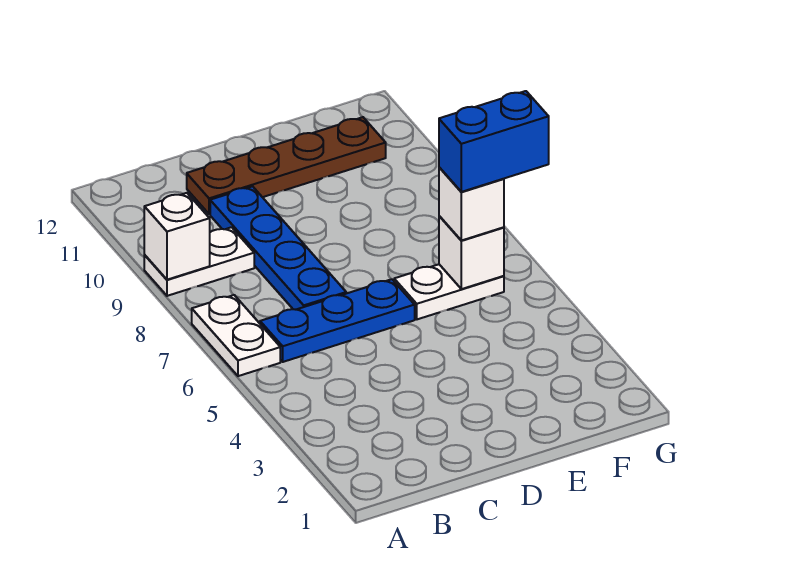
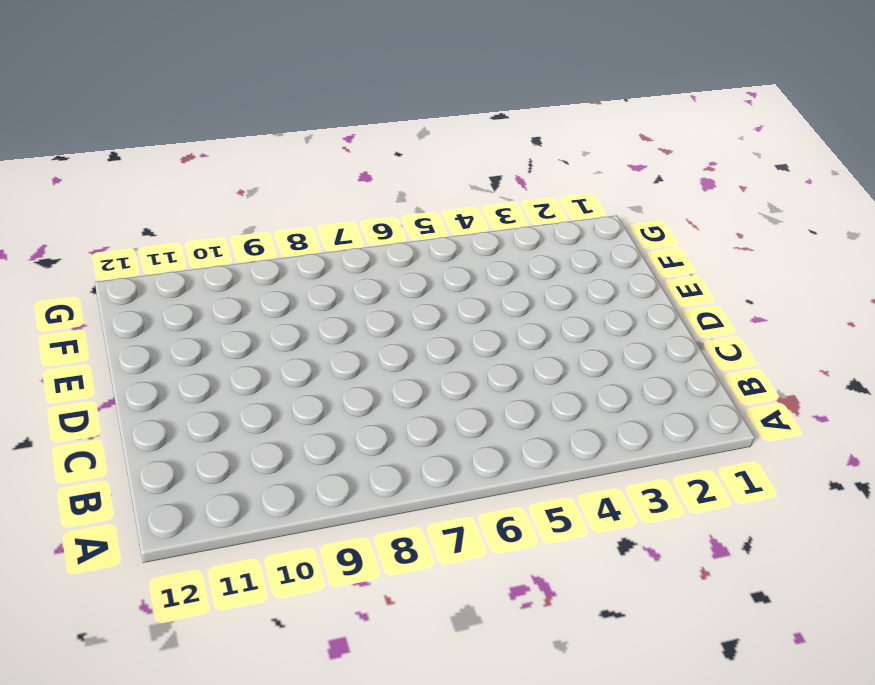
none -> white plate A6:A7 level 1
none -> white plate A9:B9 level 1

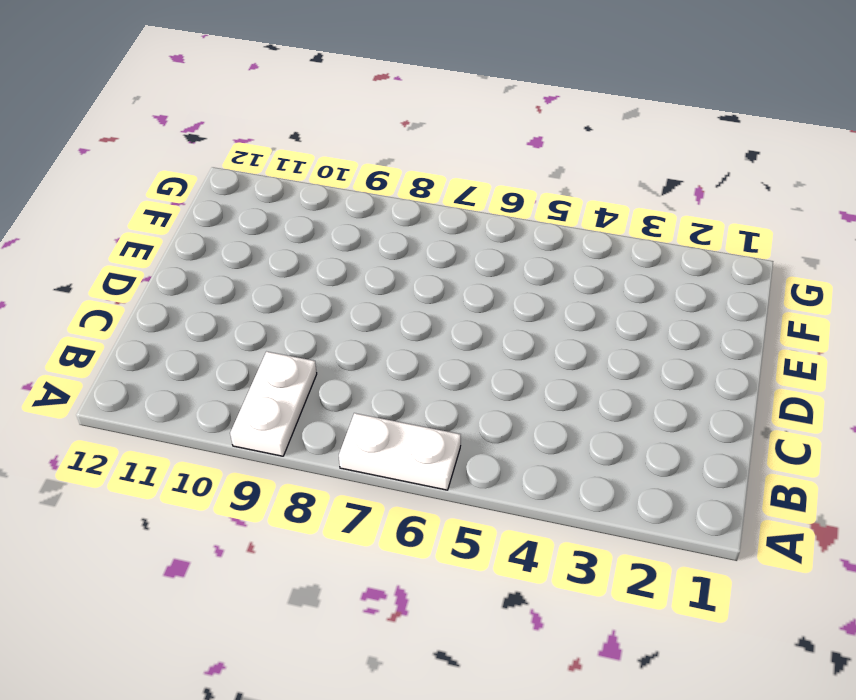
none -> blue plate B6:D6 level 1
none -> blue plate C7:C10 level 1

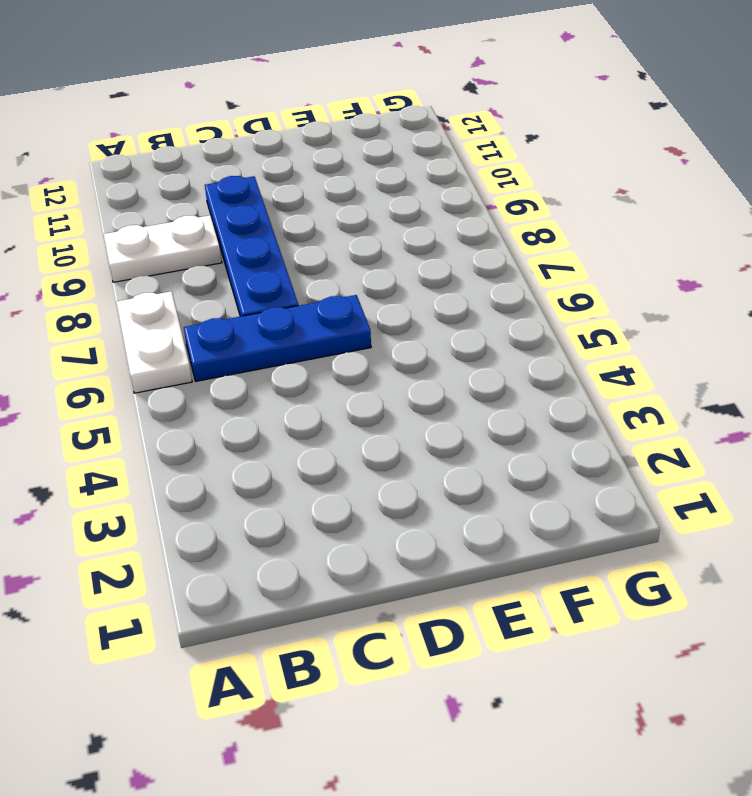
none -> brown plate C11:F11 level 1
none -> white plate E6:F6 level 1

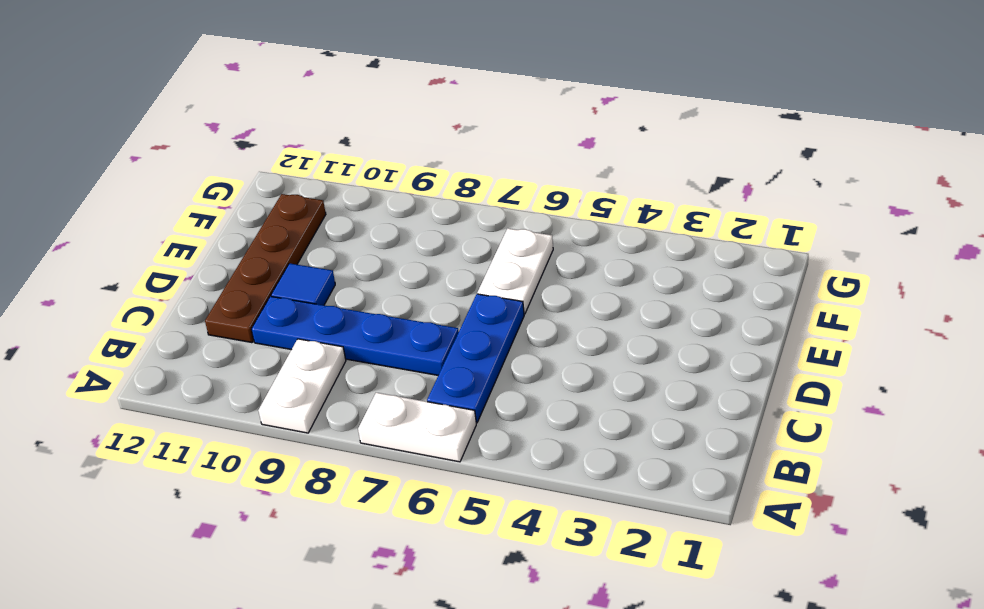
blue tile D10 level 1 -> none
none -> white brick A9 level 2
none -> white brick F6 level 2

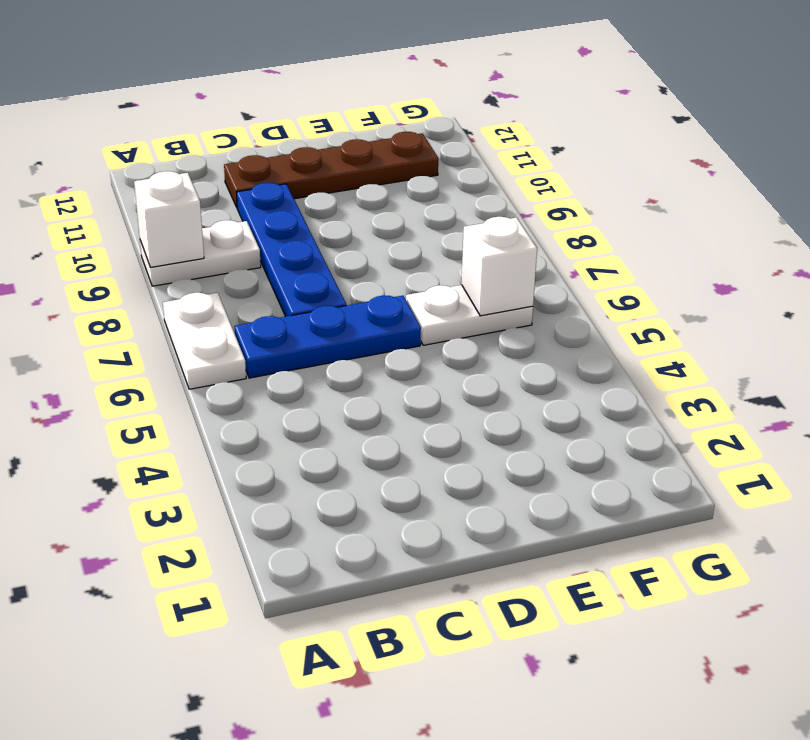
none -> white brick F6 level 3
none -> blue brick F6:G6 level 4

